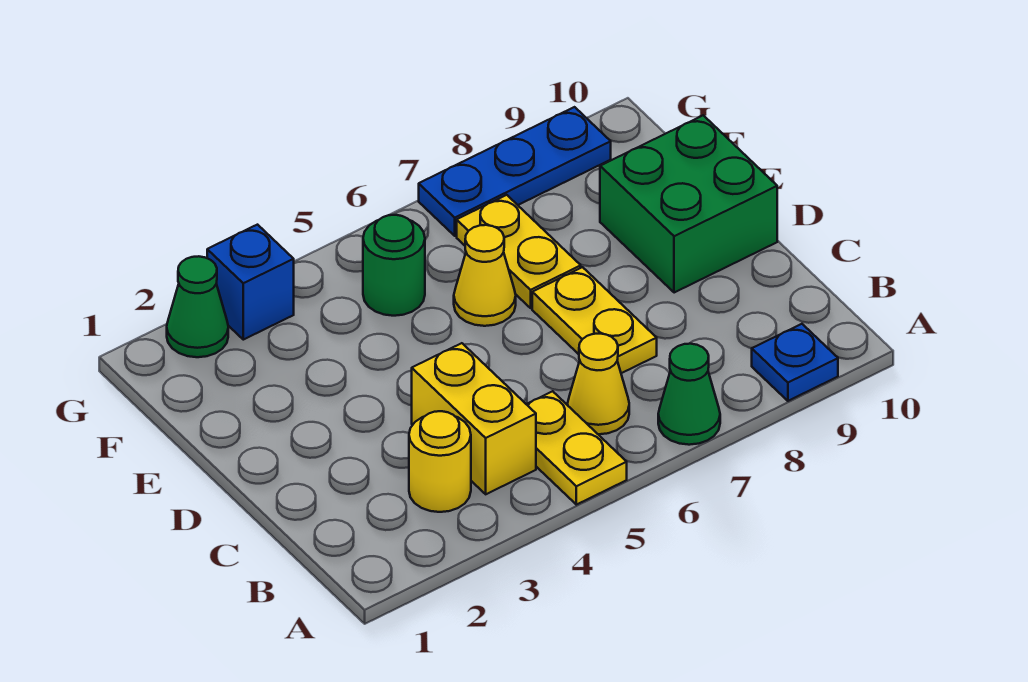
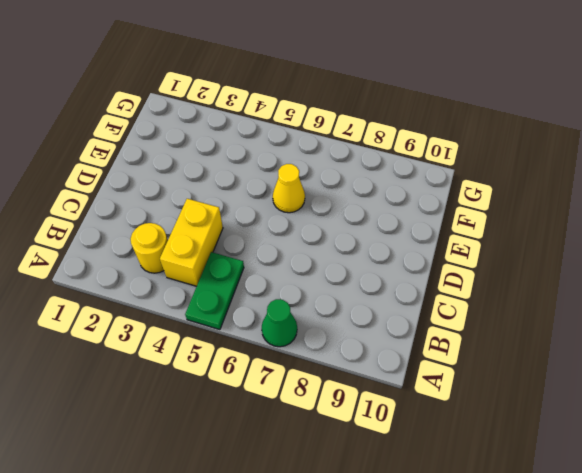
green plate A5:B5 level 1 -> yellow plate A5:B5 level 1
none -> blue plate A9 level 1
none -> yellow cone B6 level 1
none -> yellow plate C7:D7 level 1

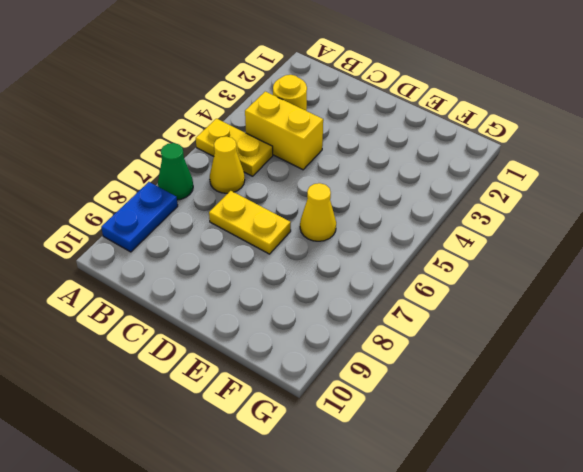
blue plate A8:A9 level 1 -> blue plate A9 level 1
none -> green brick D9:E10 level 1
none -> yellow plate E7:F7 level 1
none -> green round brick F5 level 1

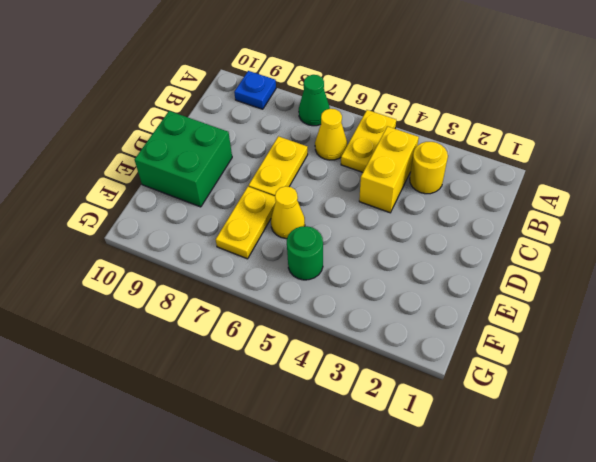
none -> green cone G2 level 1
none -> blue brick G3 level 1
none -> blue plate G7:G9 level 1

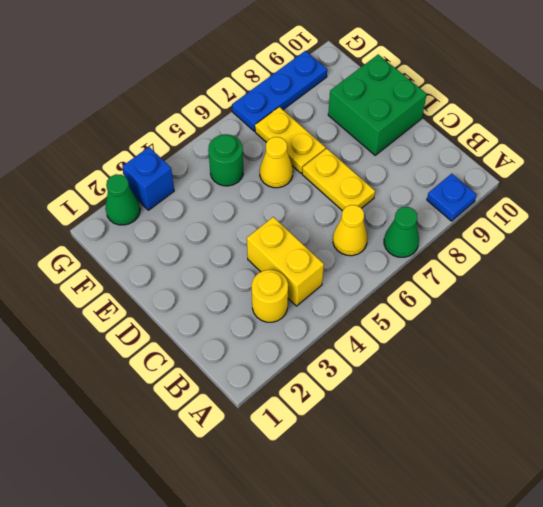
none -> yellow plate A5:B5 level 1

